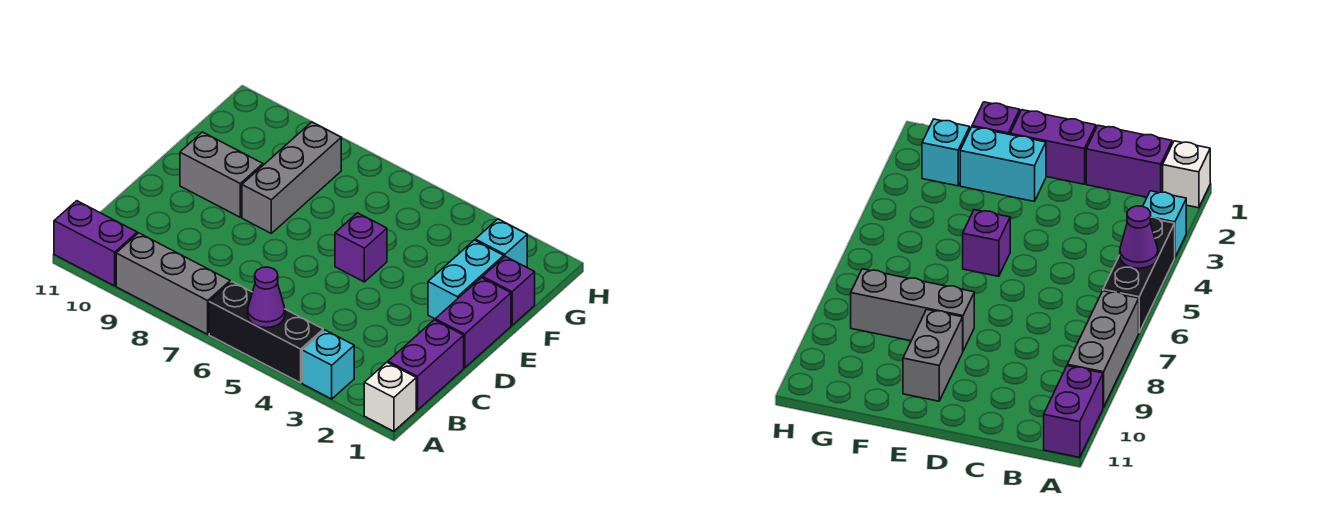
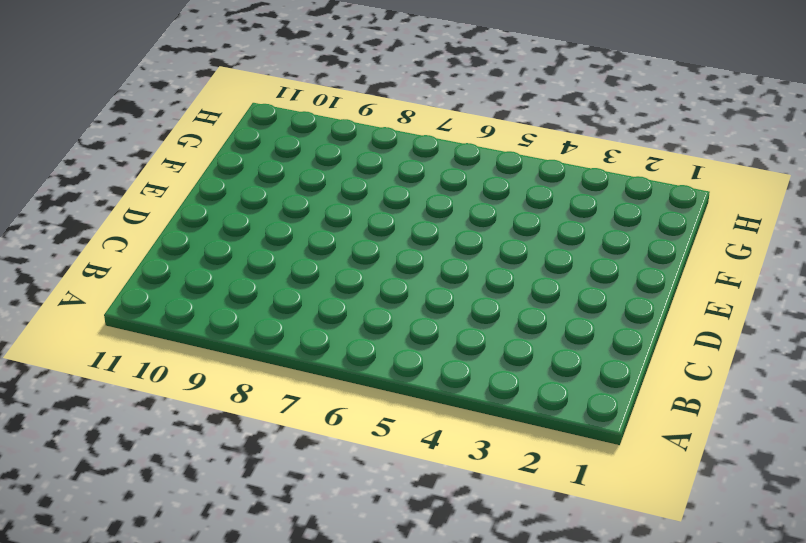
none -> white brick A1 level 1
none -> cyan brick A3 level 1
none -> black brick A4:A6 level 1

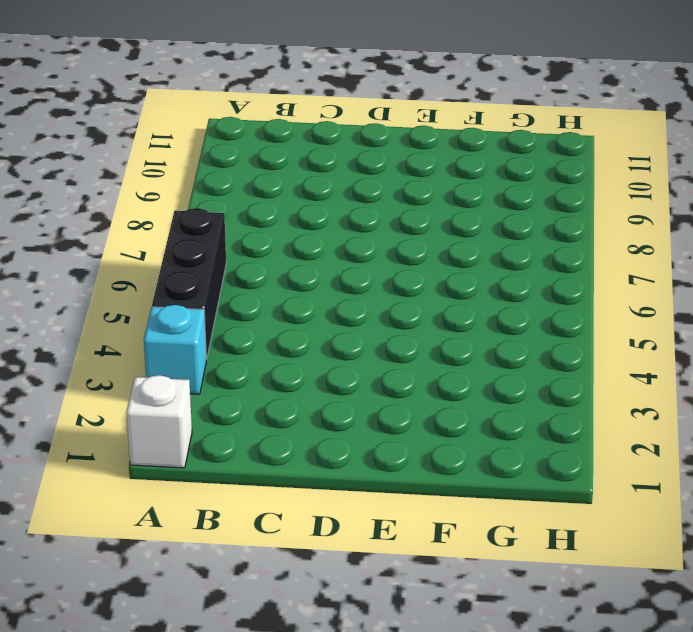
none -> grey brick A7:A9 level 1
none -> purple brick A10:A11 level 1
none -> purple brick B1:C1 level 1

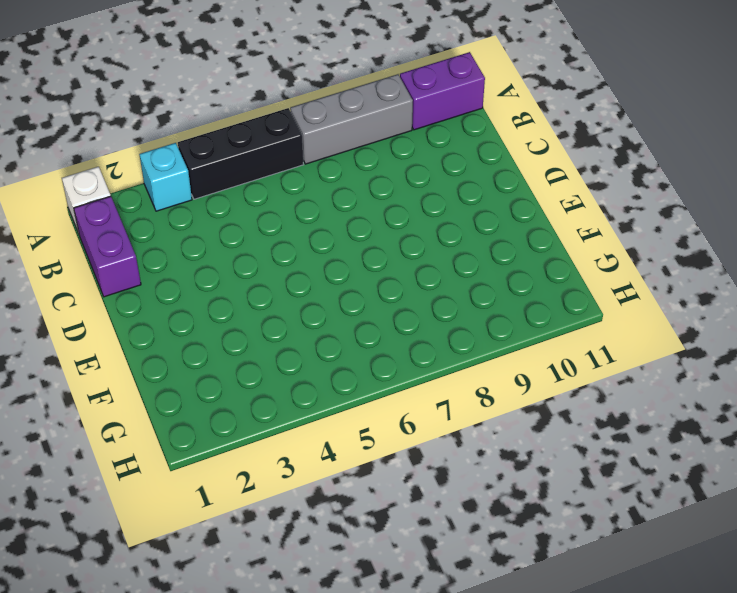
none -> purple brick D1:E1 level 1
none -> cyan brick E2:F2 level 1
none -> purple brick E5 level 1

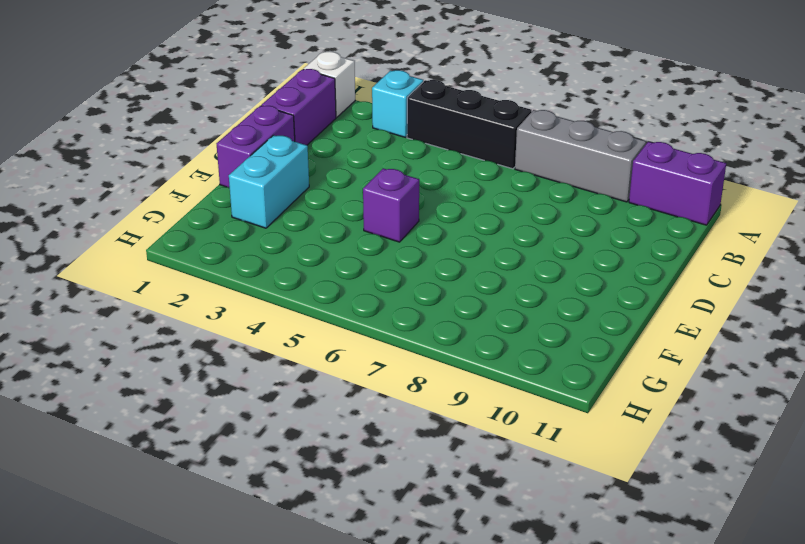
none -> grey brick E8:G8 level 1
none -> grey brick E9:E10 level 1
none -> purple brick F1 level 1

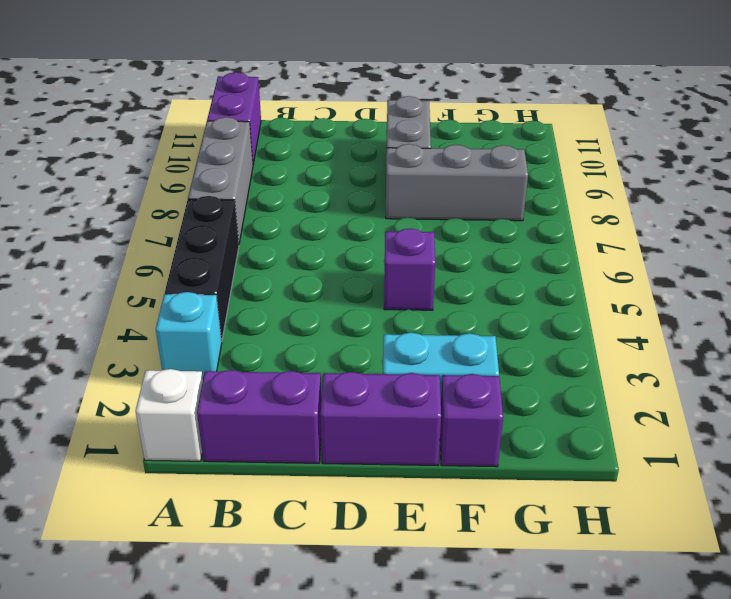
none -> cyan brick G2 level 1
none -> purple cone A5 level 2

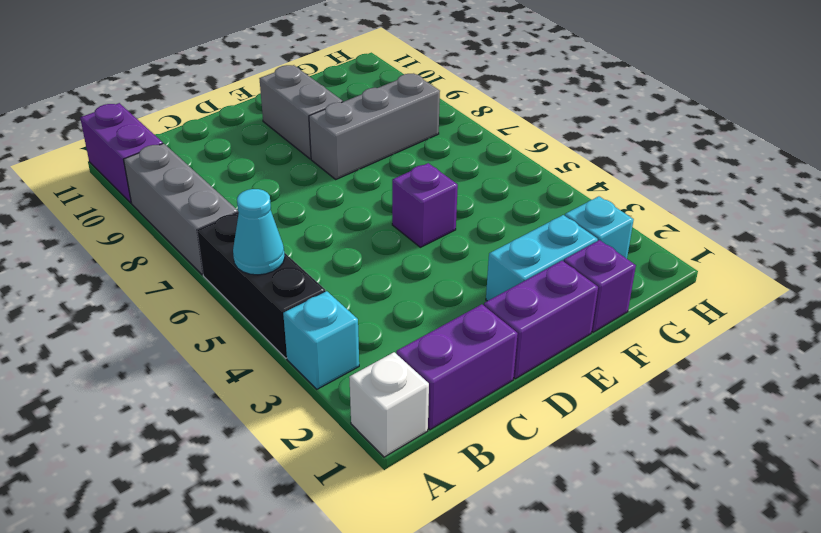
cyan cone A5 level 2 -> purple cone A5 level 2

